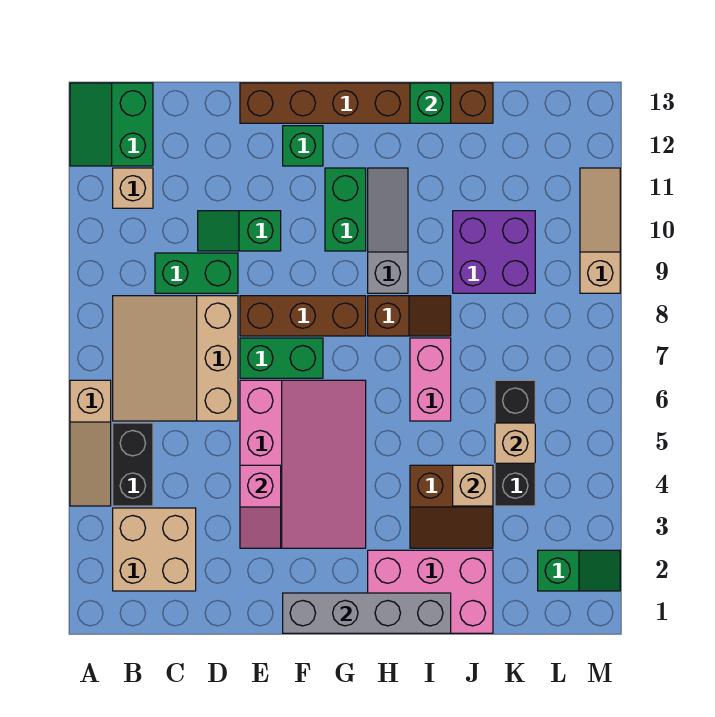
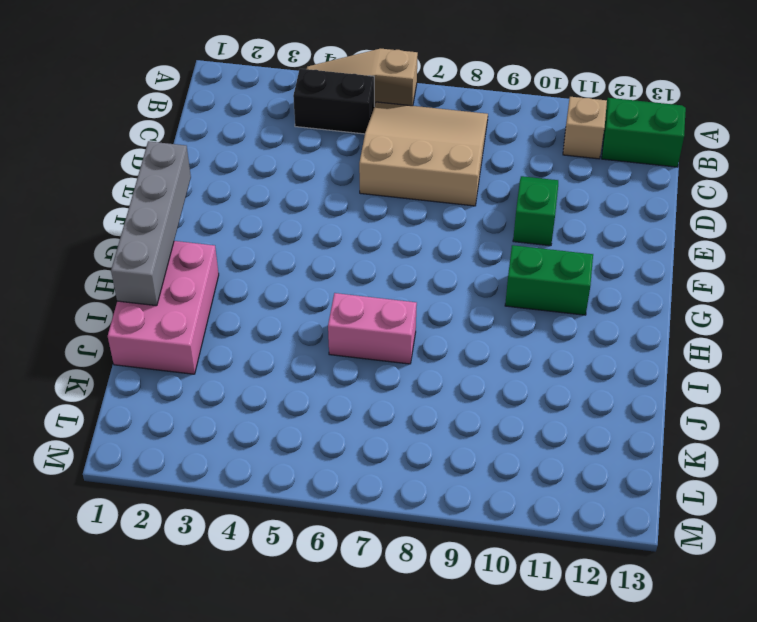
none -> tan brick B2:C3 level 1
none -> green brick C9:D9 level 1
none -> pink slope E3:G6 level 1 top E

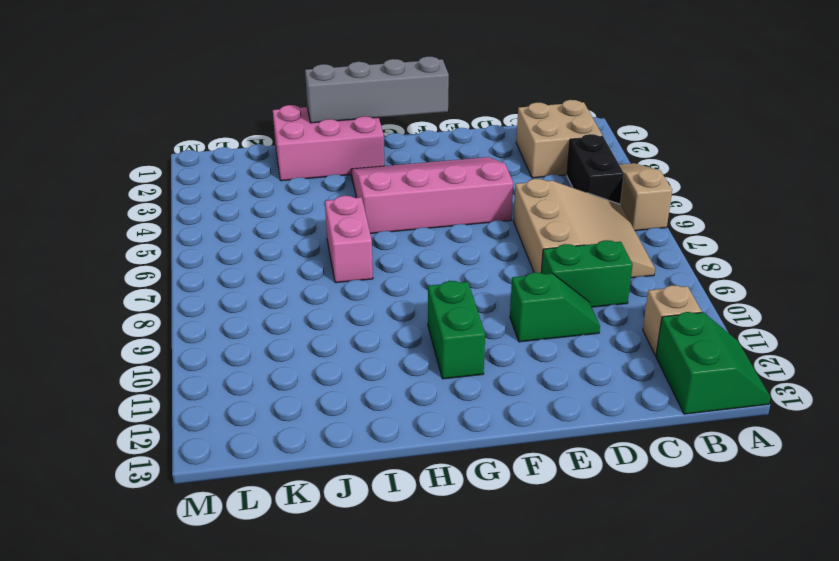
pink slope E3:H5 level 1 top 5 -> pink slope E3:G6 level 1 top E
none -> green brick E7:F7 level 1
none -> brown brick E8:G8 level 1
none -> brown brick E13:J13 level 1

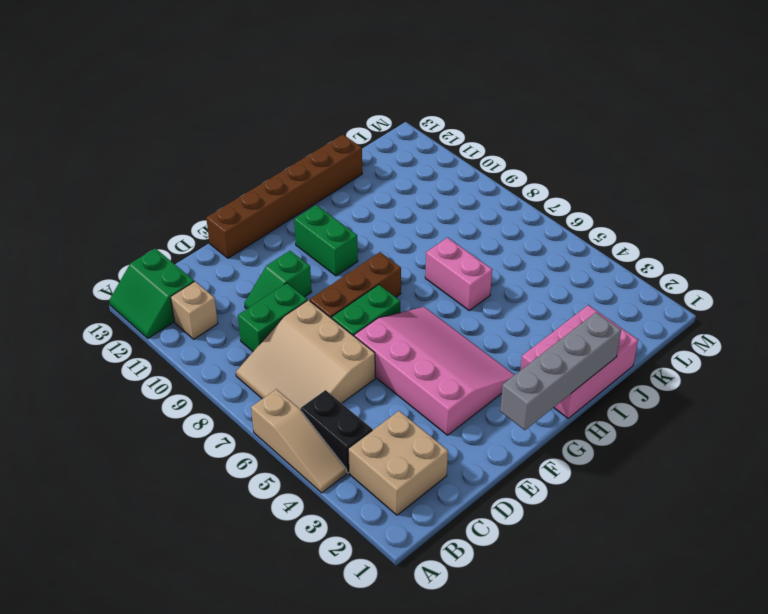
none -> green brick F12 level 1
none -> brown slope H8:I8 level 1 top H
none -> grey slope H9:H11 level 1 top 9

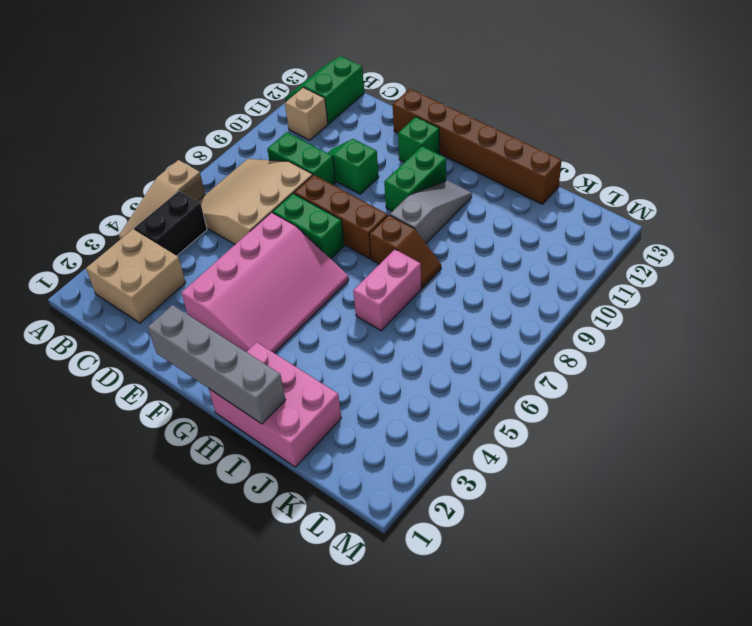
none -> brown slope I3:J4 level 1 top 4
none -> purple brick J9:K10 level 1
none -> black brick K4:K6 level 1

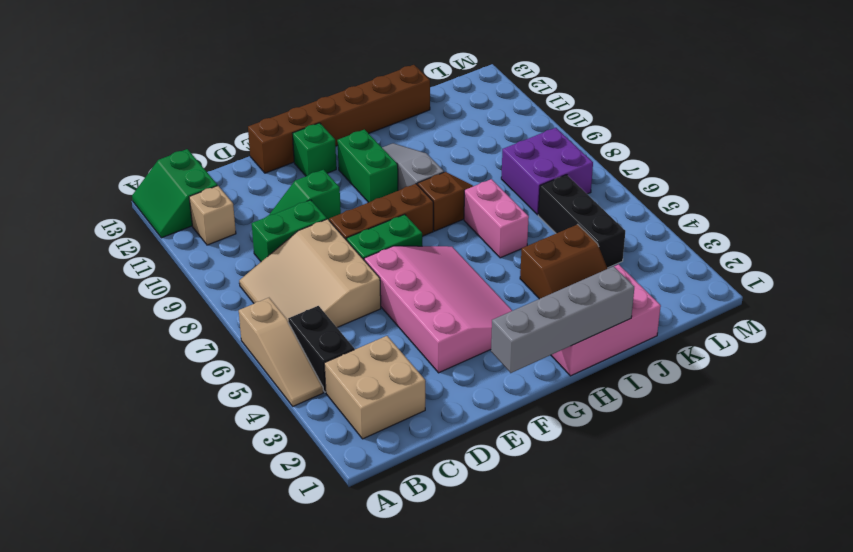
purple brick K7:L8 level 1 -> purple brick J9:K10 level 1
none -> green slope L2:M2 level 1 top L
none -> tan slope M9:M11 level 1 top 9
none -> pink slope E3:E4 level 2 top 4

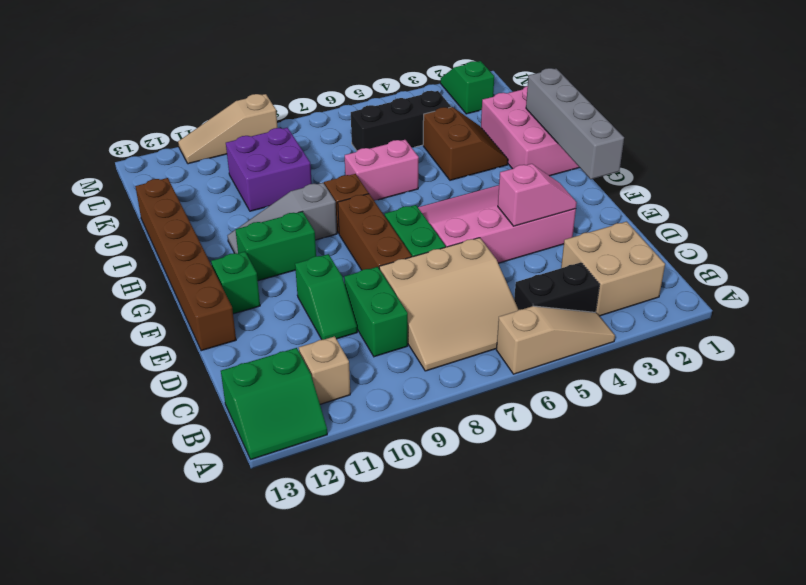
none -> green brick I13 level 2
none -> tan brick J4 level 2
none -> tan brick K5 level 2

